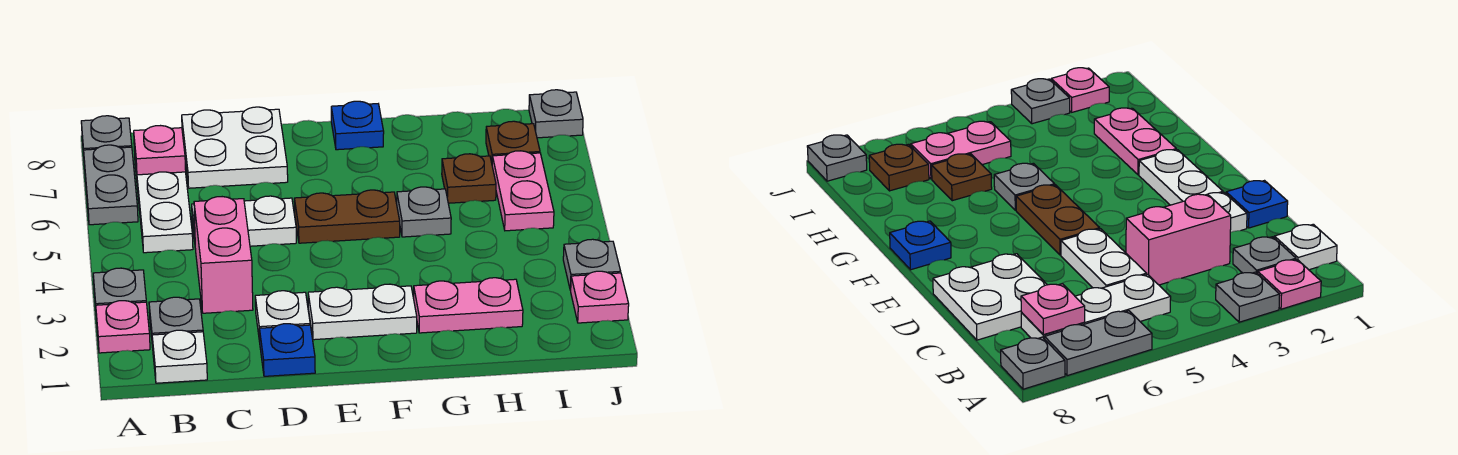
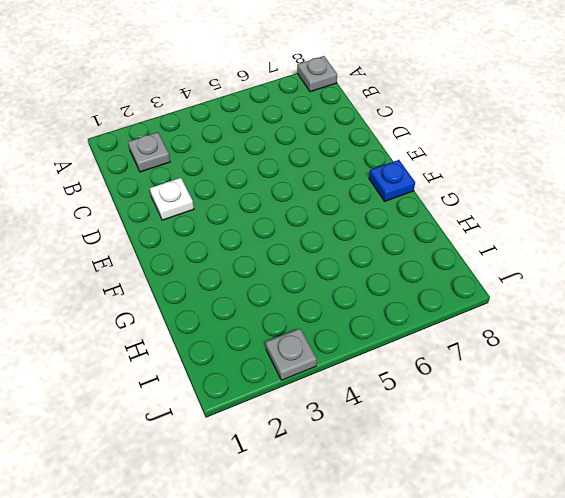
none -> pink plate A2 level 1
none -> grey plate A3 level 1
none -> grey plate A6:A7 level 1

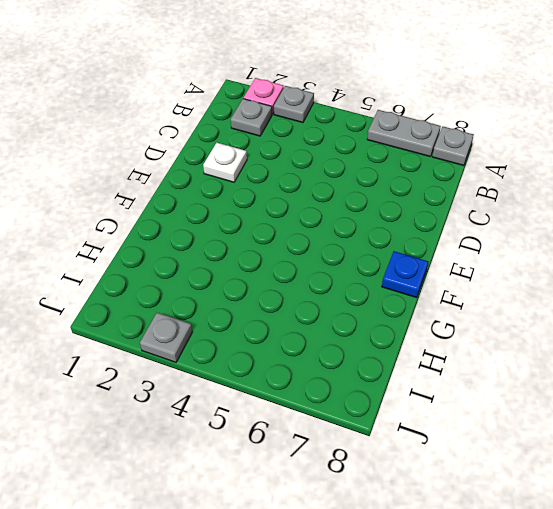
none -> white plate B1 level 1
none -> white plate B5:B7 level 1
none -> pink brick C3:C4 level 1

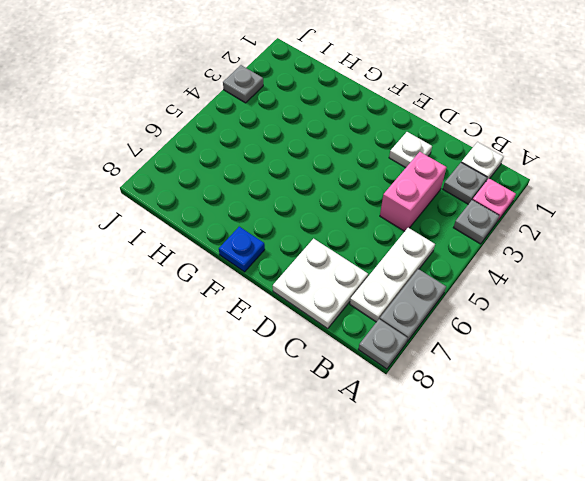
none -> white plate C5:D5 level 1
none -> blue plate D1 level 1
none -> white plate E2:F2 level 1

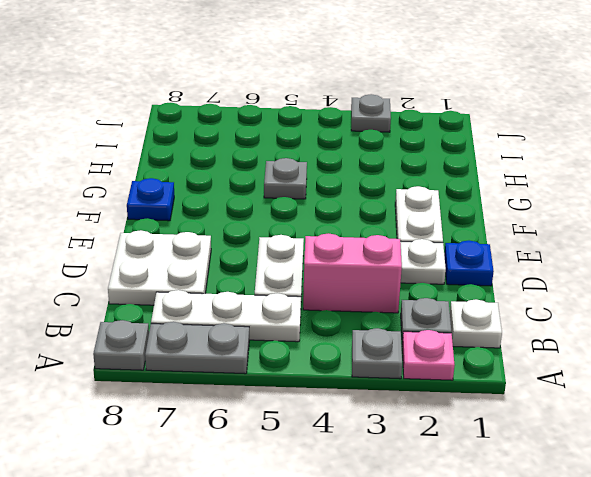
none -> brown plate E5:F5 level 1
none -> pink plate G2:H2 level 1
none -> brown plate H6 level 1

